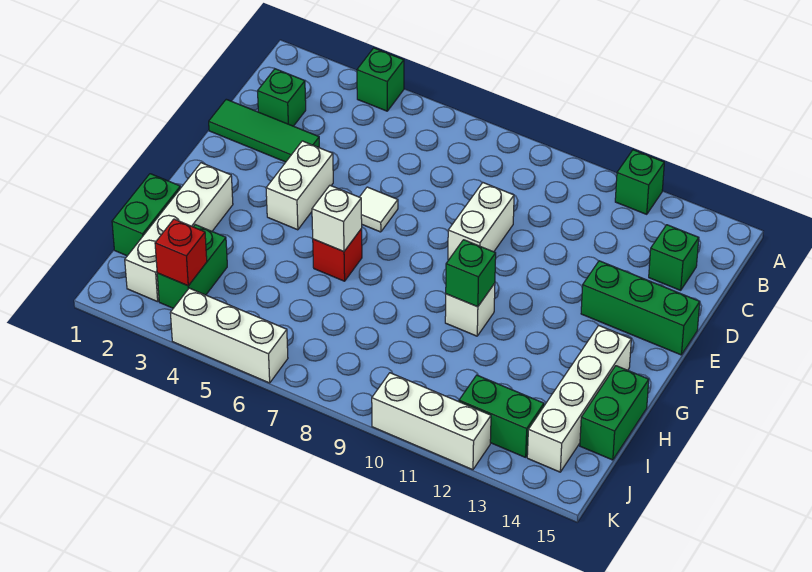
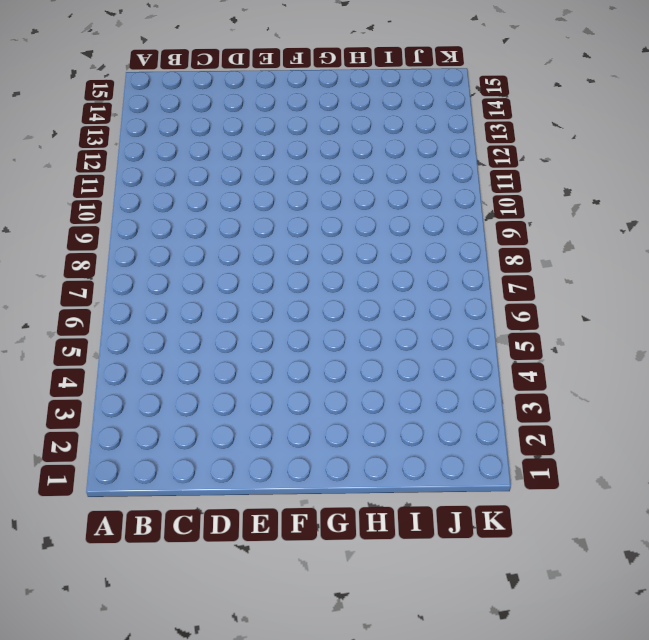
none -> green brick A4 level 1
none -> green brick A12 level 1
none -> green brick C2 level 1

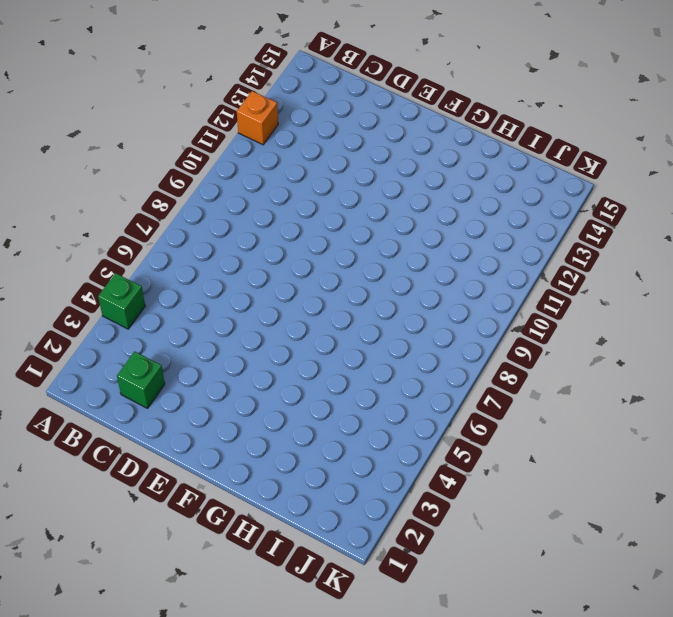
orange brick A12 level 1 -> green brick A12 level 1
none -> green brick C14 level 1
none -> green tile D1:D3 level 1
none -> white brick D9:E9 level 1

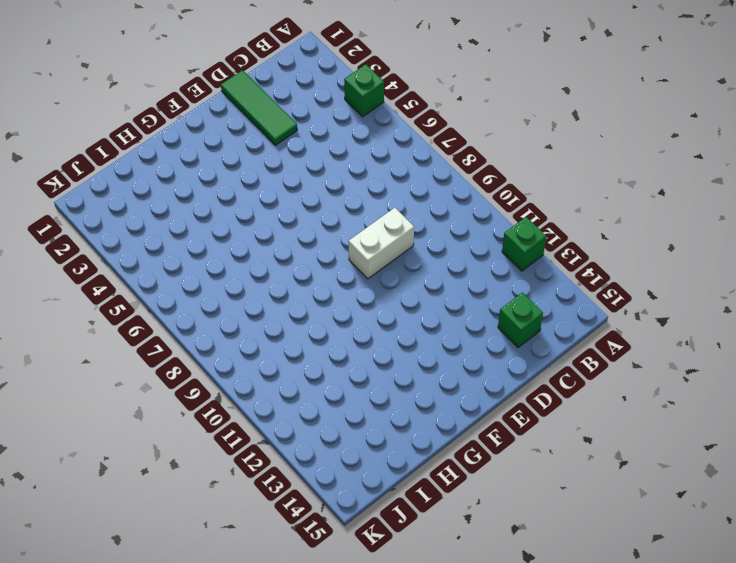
none -> green brick C2 level 1
none -> white brick E4:F4 level 1
none -> white tile E6 level 1

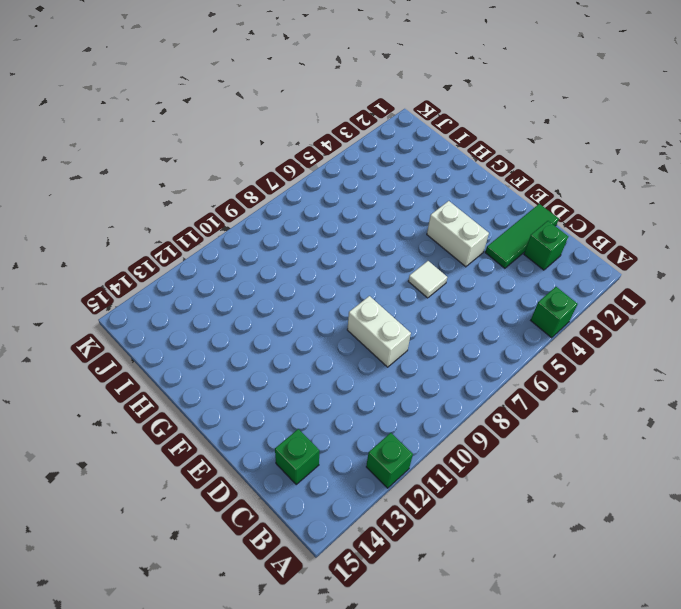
none -> green brick E13:E15 level 1
none -> white brick G2:J2 level 1
none -> red brick G6 level 1

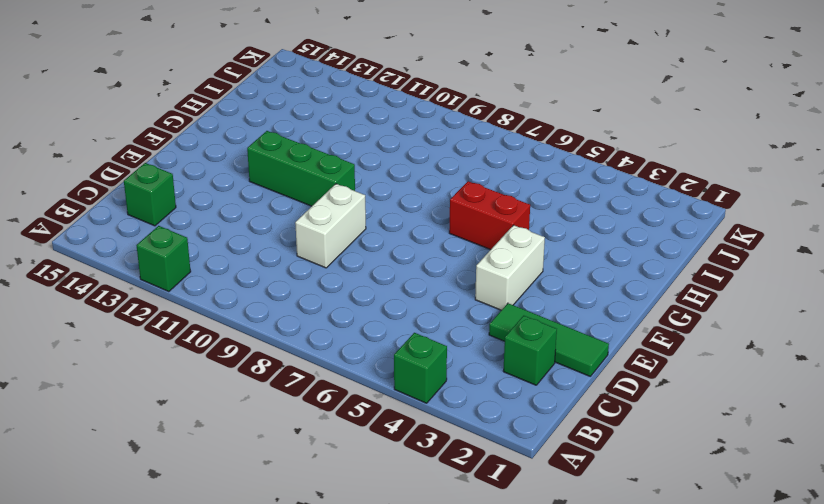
green brick F10:F12 level 1 -> green brick E13:E15 level 1
red brick G5:G6 level 1 -> red brick G6 level 1
none -> white tile E6 level 1
none -> white brick G2:J2 level 1
none -> white brick G10 level 1

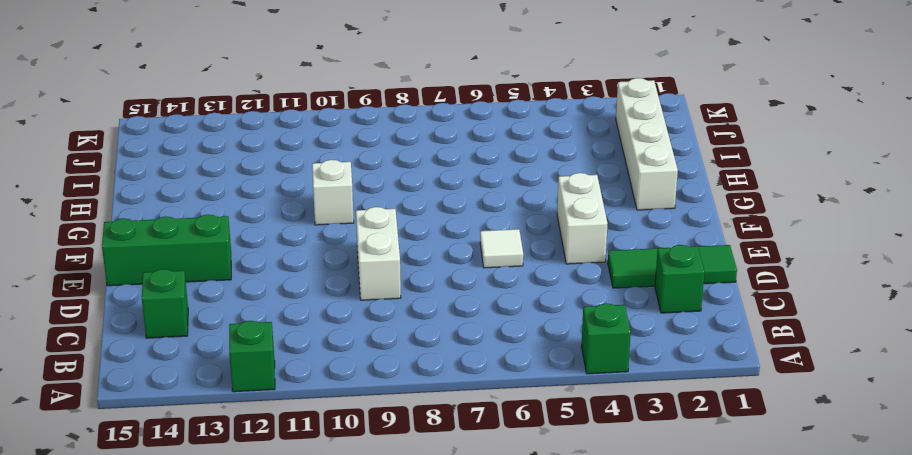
none -> red brick G6 level 1
none -> white brick G14:J14 level 1
none -> green brick H1:I1 level 1

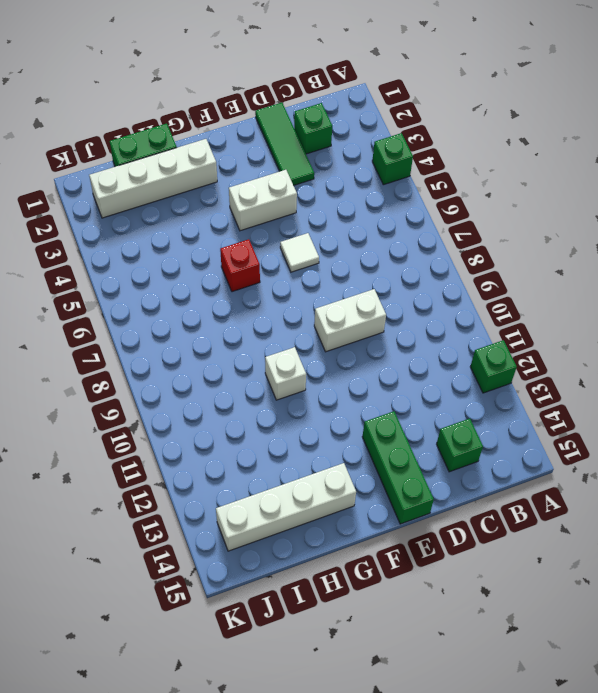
none -> green brick H15:I15 level 1
none -> green brick I3:J3 level 1
none -> green brick J12:J13 level 1

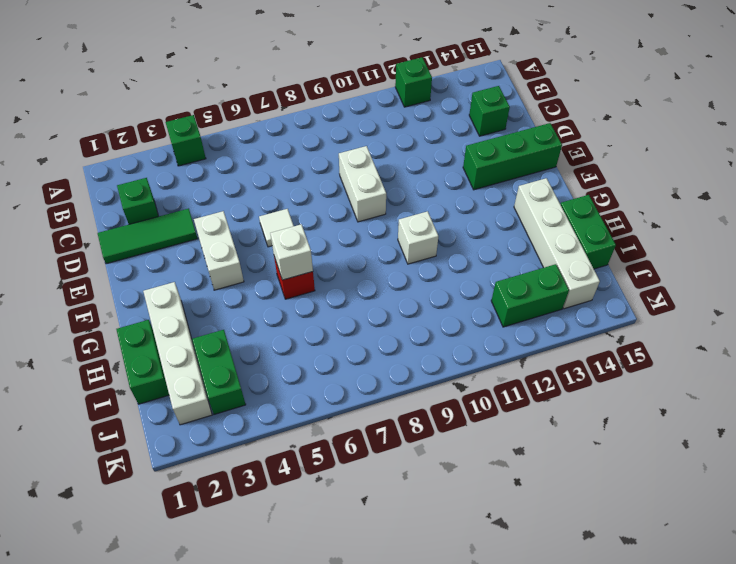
none -> white brick K4:K6 level 1
none -> white brick K10:K12 level 1
none -> green brick G10 level 2

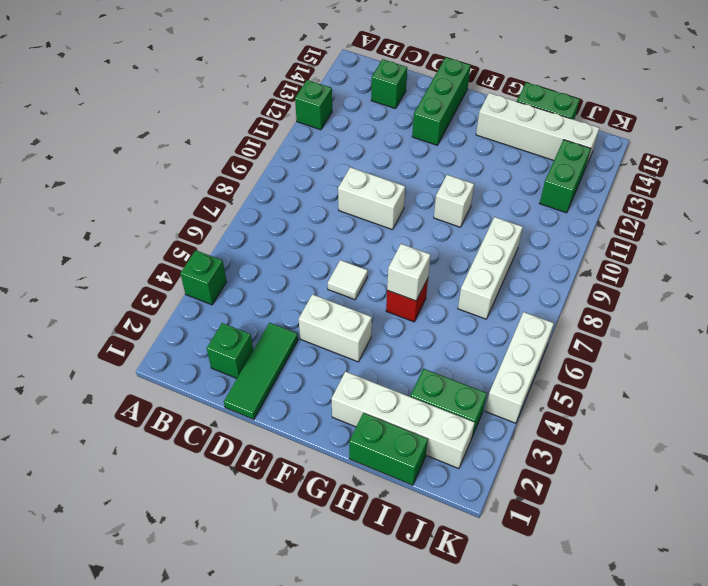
white brick I7:I9 level 1 -> white brick K10:K12 level 1
none -> green brick G10 level 2
none -> red brick J3 level 2

